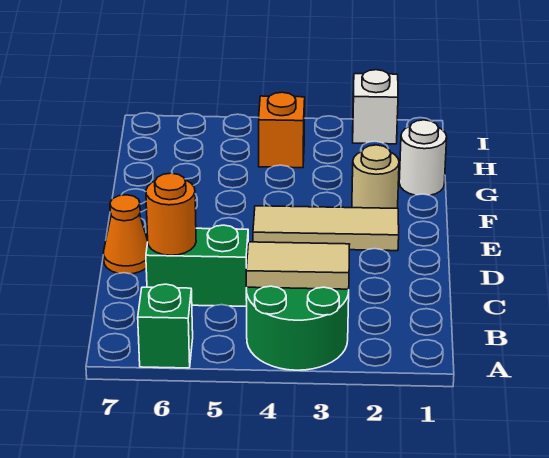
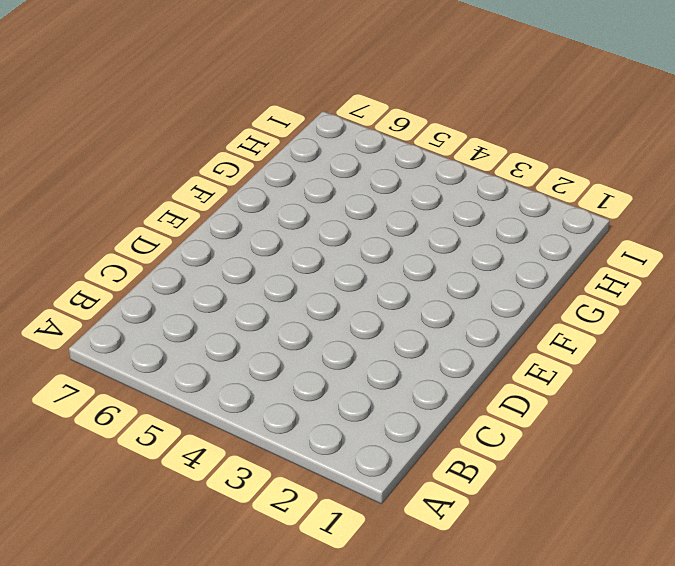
none -> green round brick A3:B4 level 1
none -> green brick A6 level 1

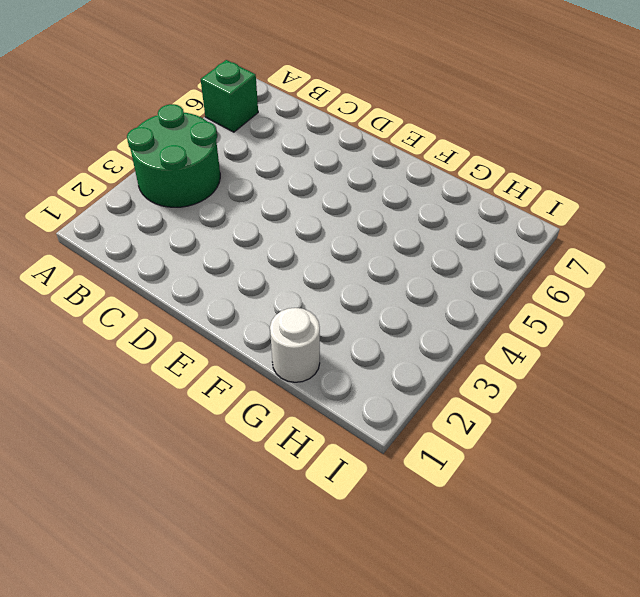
none -> green brick C5:C6 level 1
none -> orange cone D7 level 1

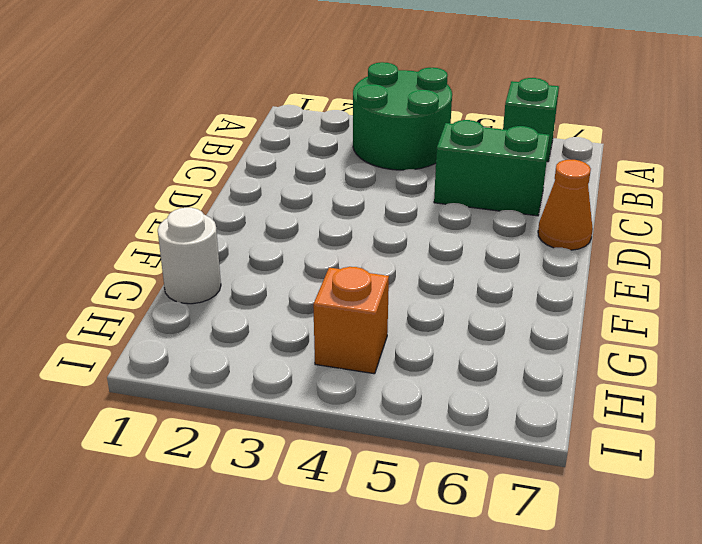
none -> tan tile E2:E4 level 1
none -> tan round brick F2 level 1

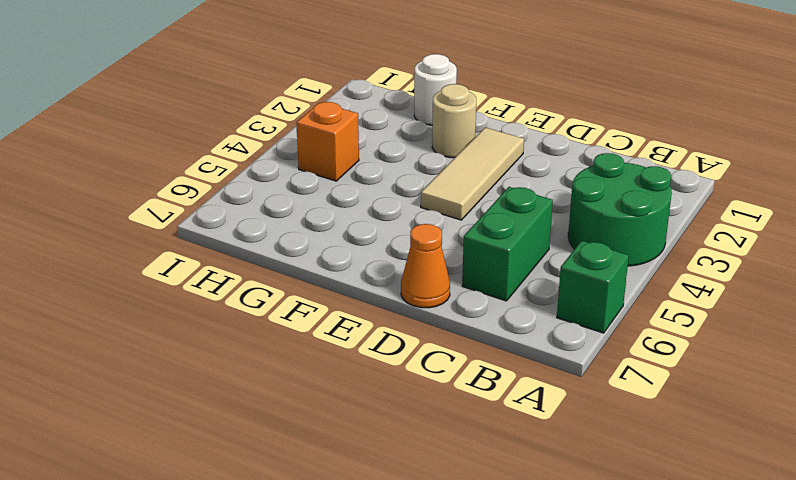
none -> white brick I2 level 1
none -> tan tile B3:B4 level 2

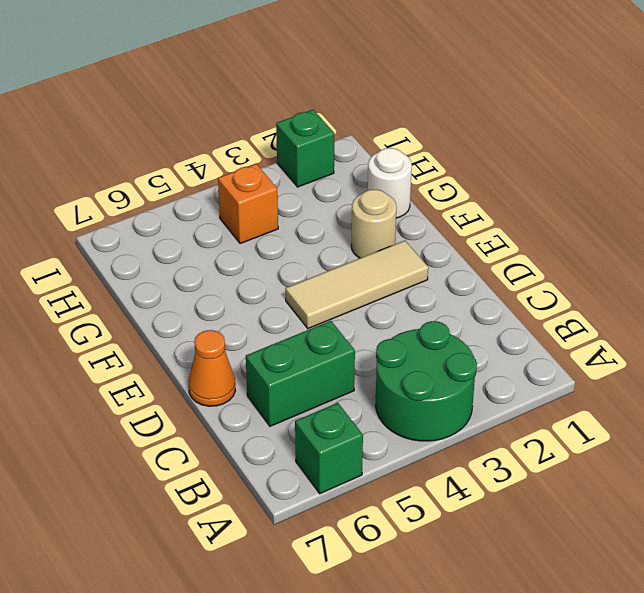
green brick I2 level 1 -> white brick I2 level 1
none -> tan tile B3:B4 level 2
none -> orange round brick C6 level 2

